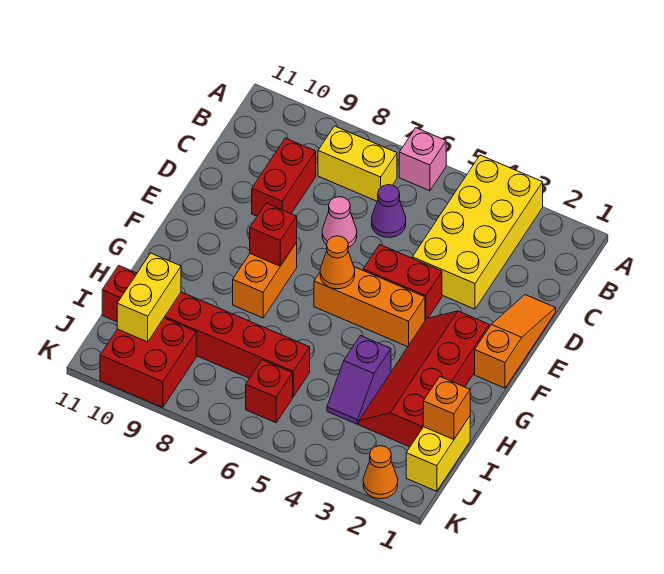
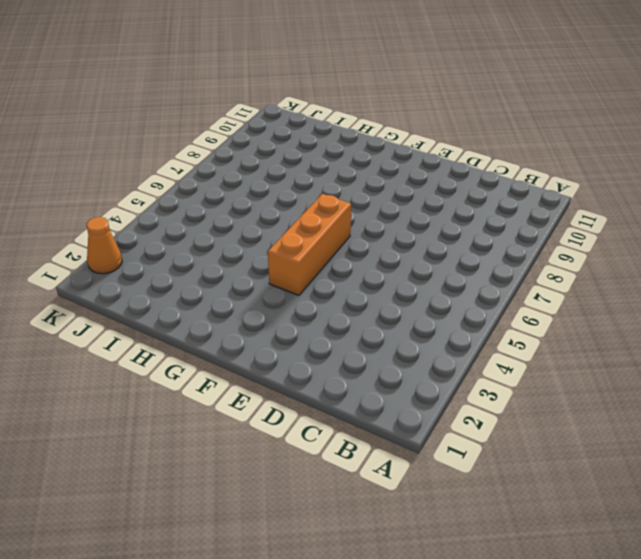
none -> yellow brick A3:D4 level 1
none -> pink brick A6 level 1
none -> yellow brick B7:B8 level 1

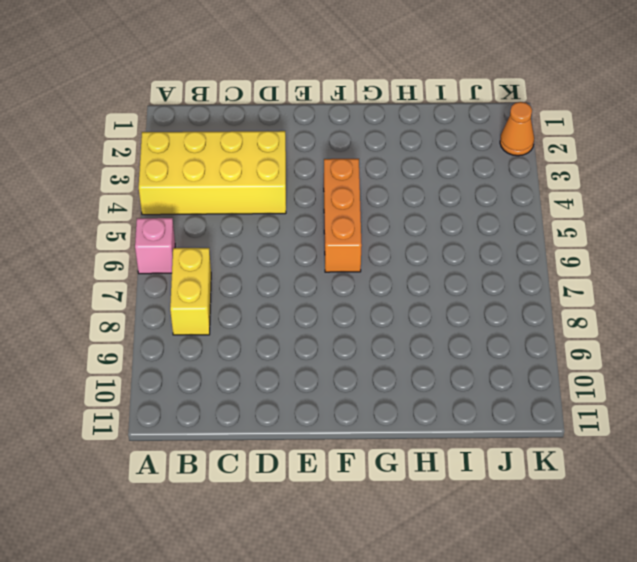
none -> purple cone C6 level 1
none -> red brick C9:D9 level 1
none -> orange slope D1:F1 level 1 top F

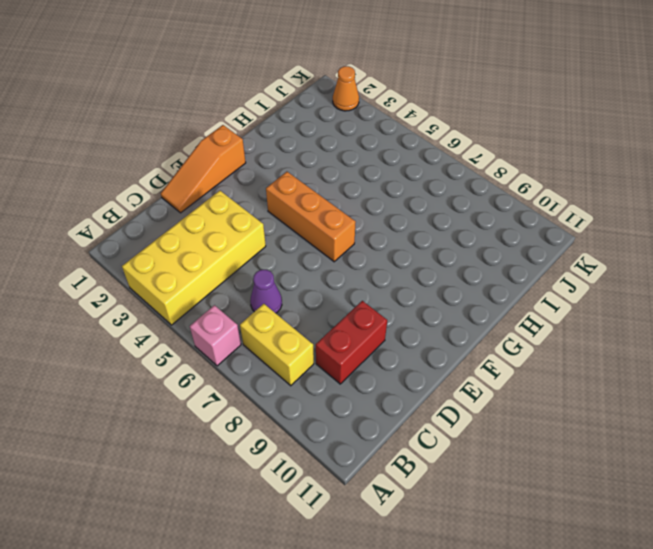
none -> pink cone D7 level 1
none -> red brick E4:E5 level 1
none -> red slope F2:I3 level 1 top 2

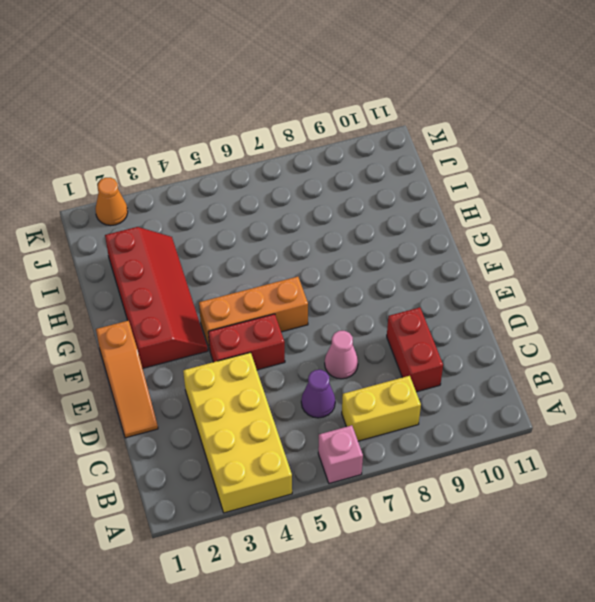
none -> orange brick F8:G8 level 1
none -> purple slope H4:I4 level 1 top H
none -> yellow brick I1:J1 level 1

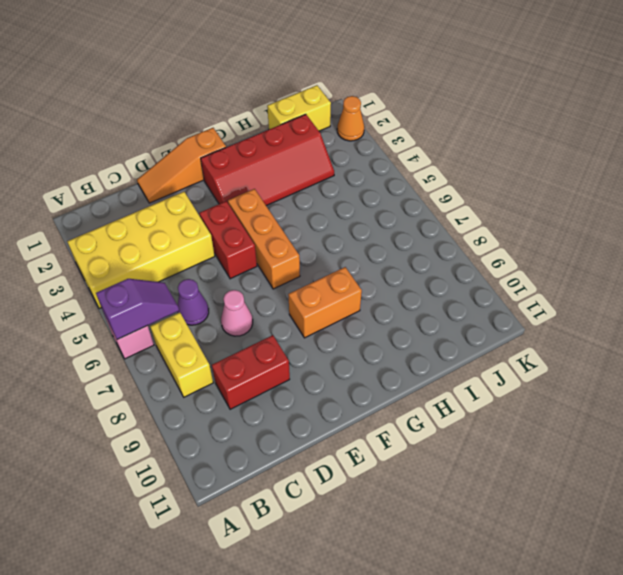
purple slope A6:B6 level 2 top A -> purple slope H4:I4 level 1 top H
none -> red brick I6:I11 level 1
none -> red brick J6 level 1
none -> red brick J9:K10 level 1

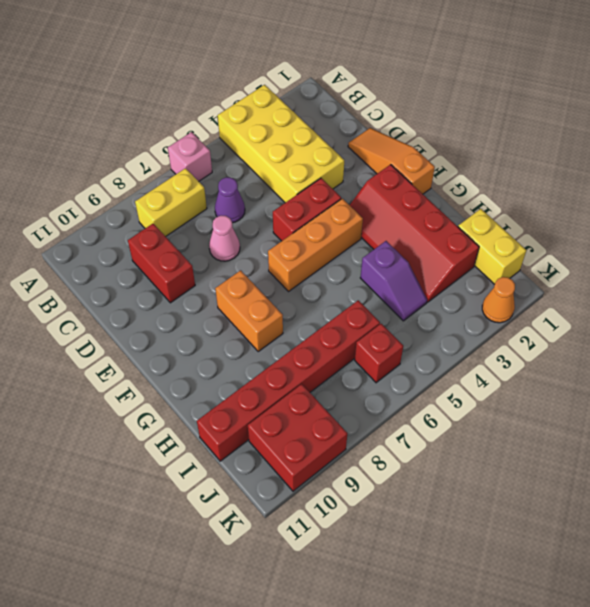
none -> orange cone F6 level 2
none -> red brick F8 level 2
none -> orange brick I1 level 2

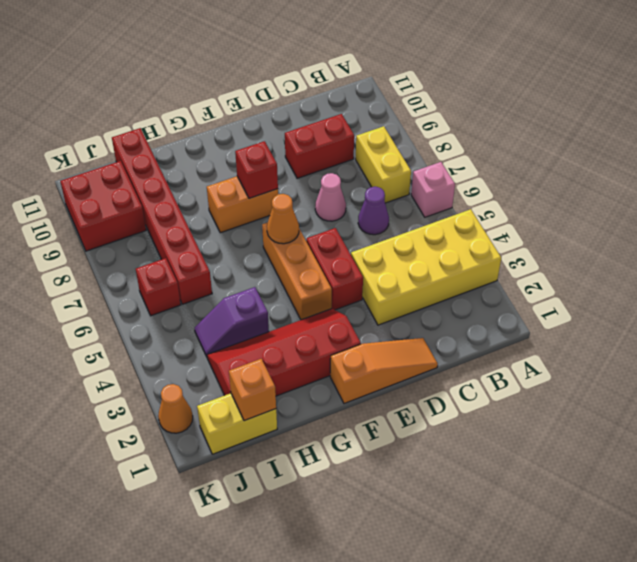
none -> yellow brick I10:J10 level 2

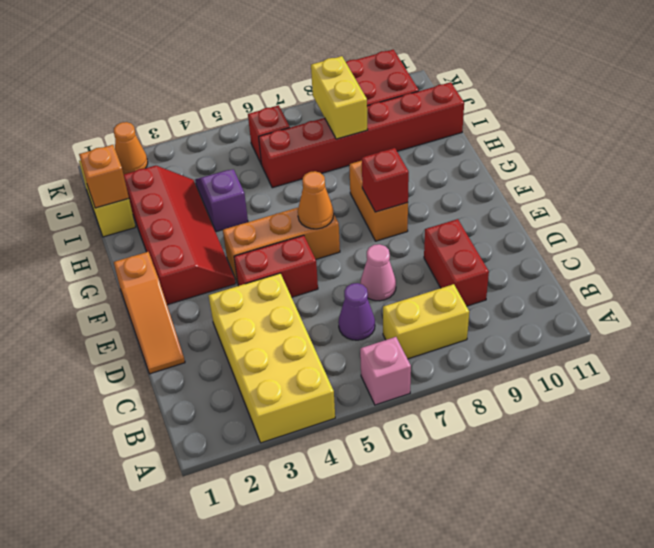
yellow brick I8:J8 level 2 -> yellow brick I10:J10 level 2

